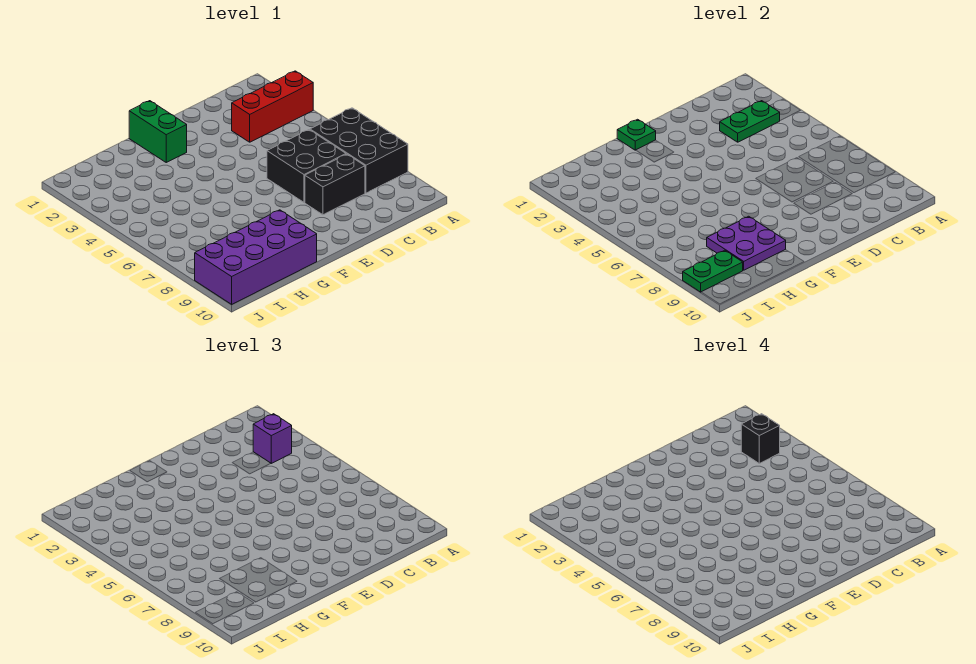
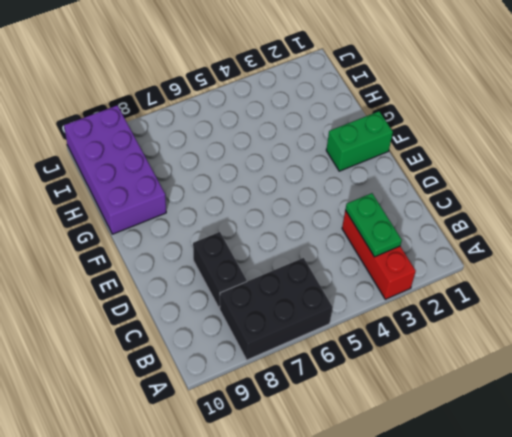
none -> black brick C6:D7 level 1
none -> green plate F1 level 2
none -> purple plate G8:H9 level 2

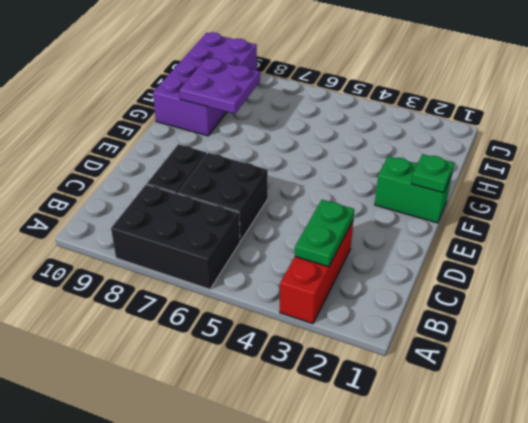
none -> green plate I9:J9 level 2
none -> purple brick B3 level 3
none -> black brick B3 level 4

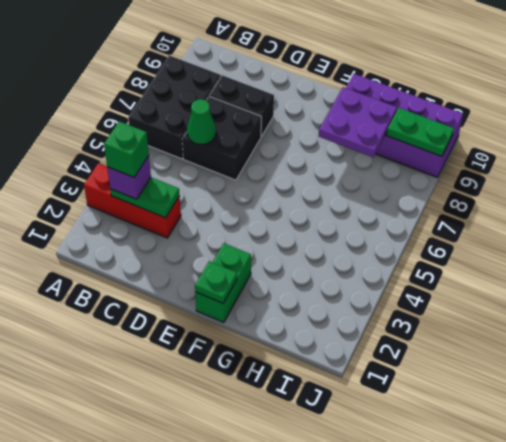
green brick B3 level 4 -> black brick B3 level 4
green cone C6 level 2 -> none

